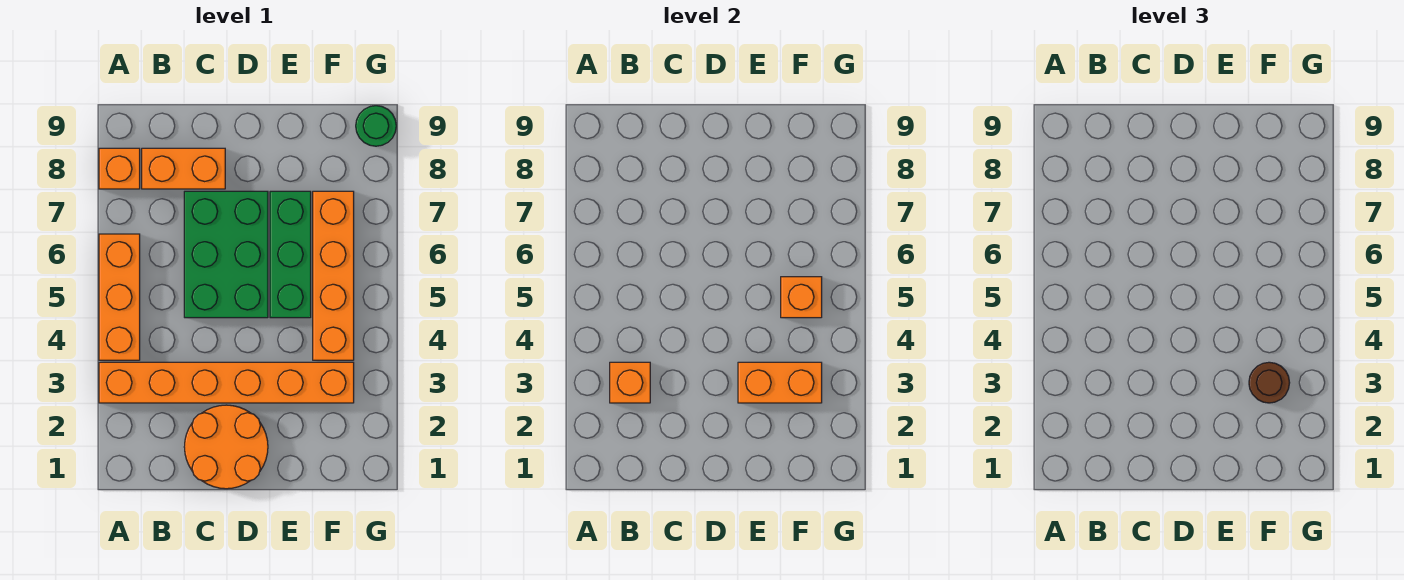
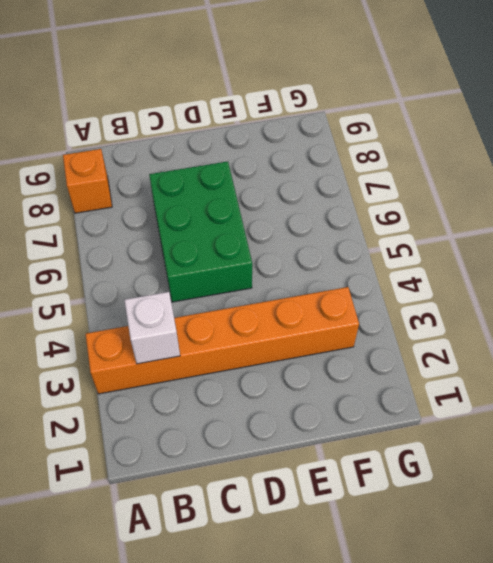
white brick B3 level 2 -> orange brick B3 level 2
none -> orange brick A4:A6 level 1
none -> orange brick B8:C8 level 1
none -> orange round brick C1:D2 level 1

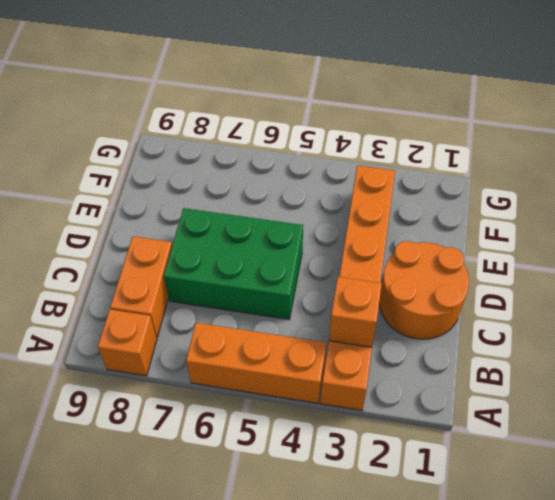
none -> green brick E5:E7 level 1
none -> orange brick F4:F7 level 1
none -> green round brick G9 level 1

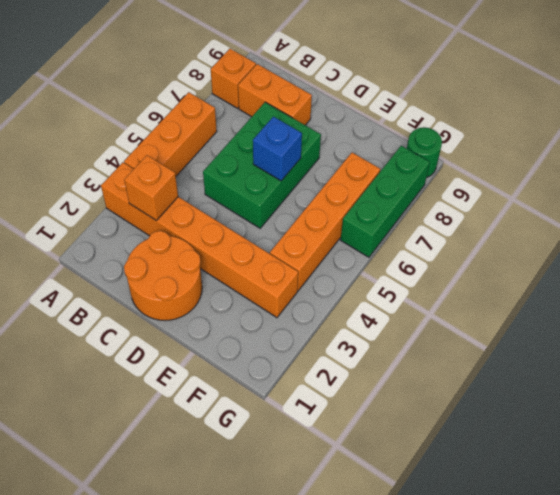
blue brick D6 level 2 -> none
green brick G6:G8 level 1 -> green brick E5:E7 level 1
none -> orange brick E3:F3 level 2
none -> orange brick F5 level 2
none -> brown round brick F3 level 3

